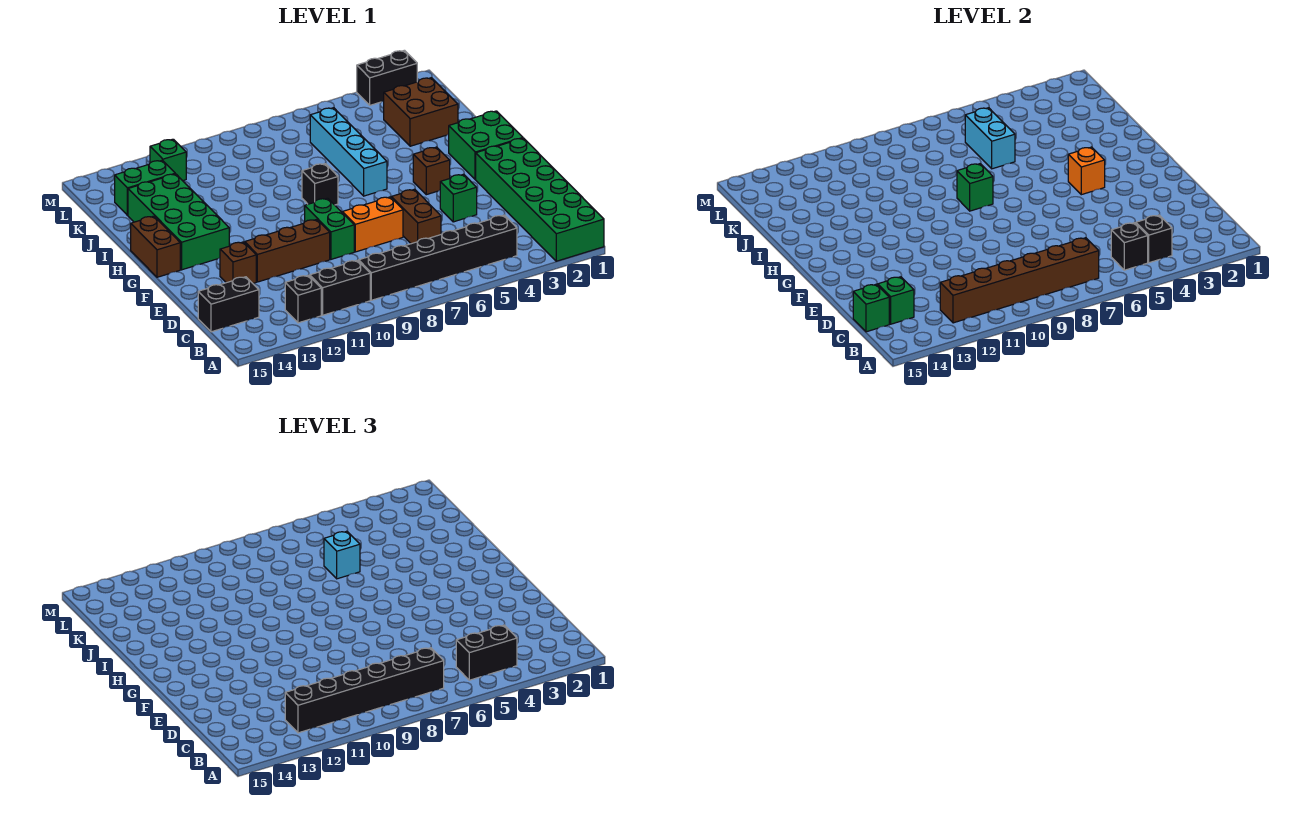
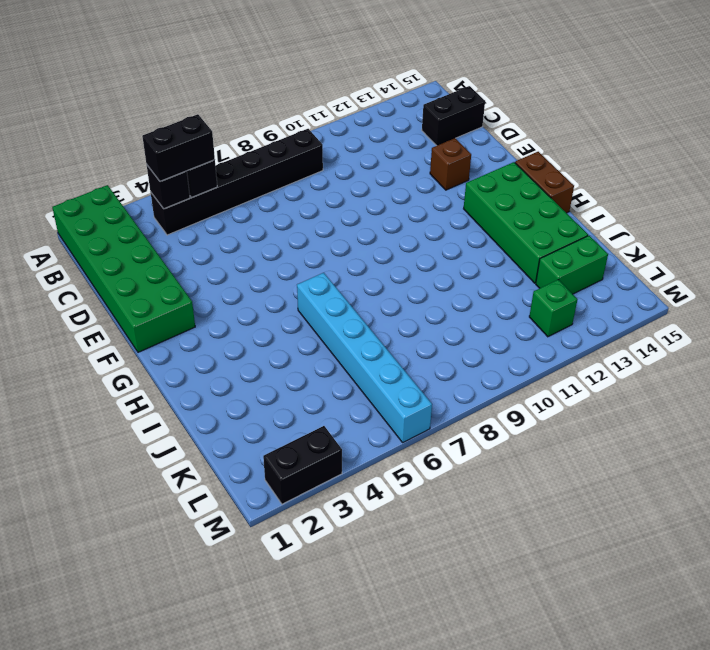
cyan brick H6:M6 level 1 -> cyan brick H6:K6 level 1
none -> black brick B10:B11 level 1
none -> black brick B12 level 1
none -> brown brick D6:E6 level 1
none -> green brick E4 level 1

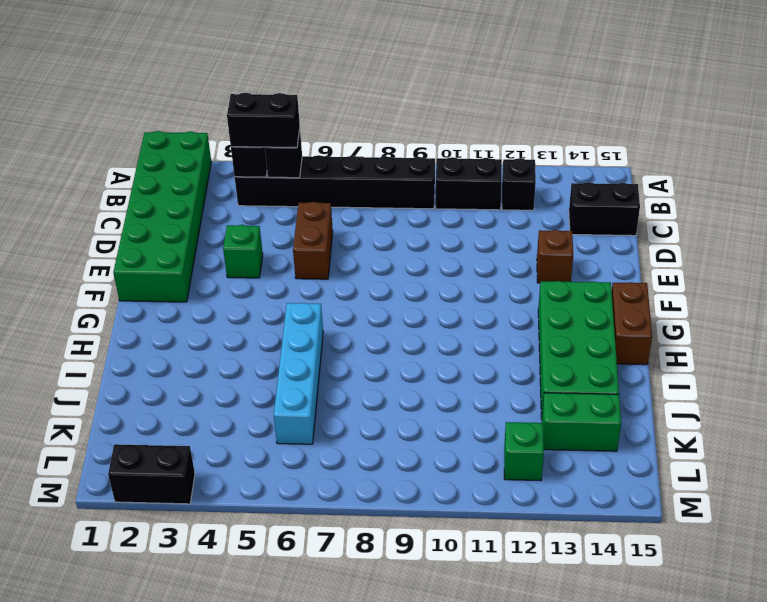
none -> orange brick E7:E8 level 1
none -> green brick E9:F9 level 1
none -> brown brick E10:E12 level 1
none -> green brick G1:H2 level 1

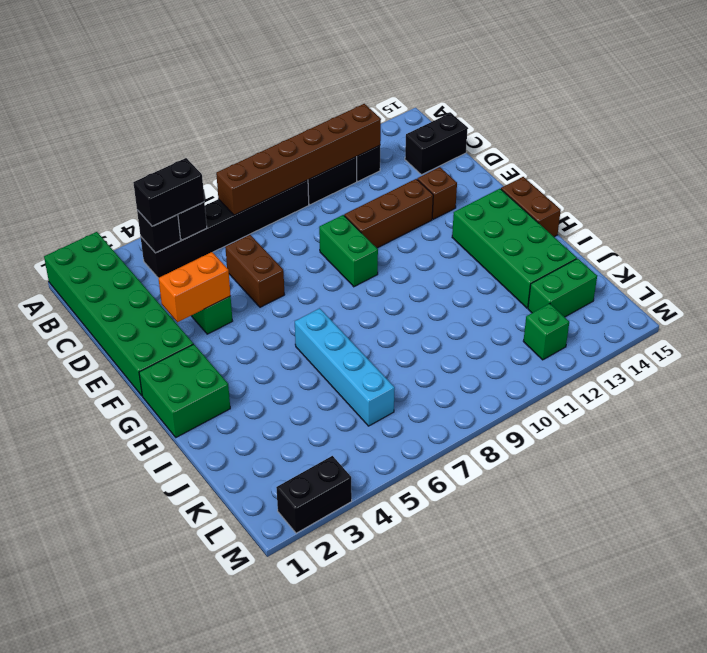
orange brick E3:E4 level 2 -> orange brick E7:E8 level 1
none -> brown brick G4 level 1
none -> black brick H8 level 1
none -> brown brick J2:K3 level 1
none -> green brick C14 level 2

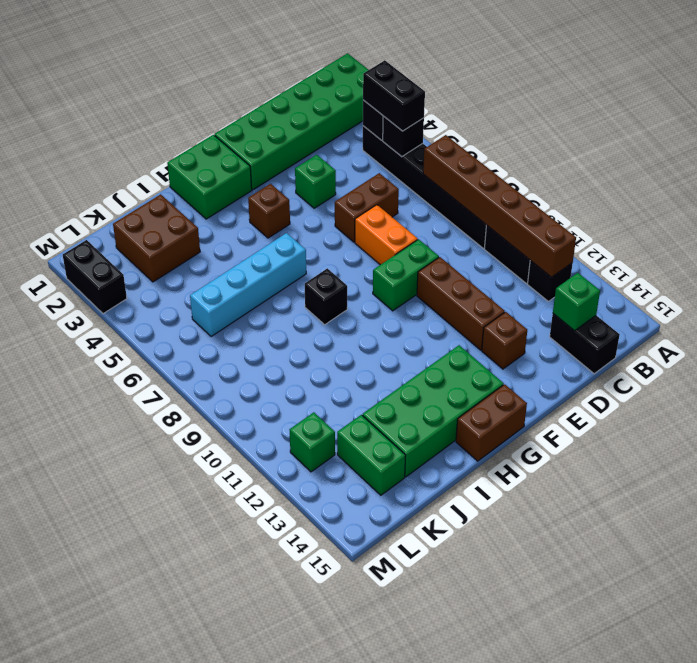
none -> green brick C15 level 2
none -> orange brick G4 level 2
none -> green brick H8 level 2
none -> cyan brick J6:K6 level 2

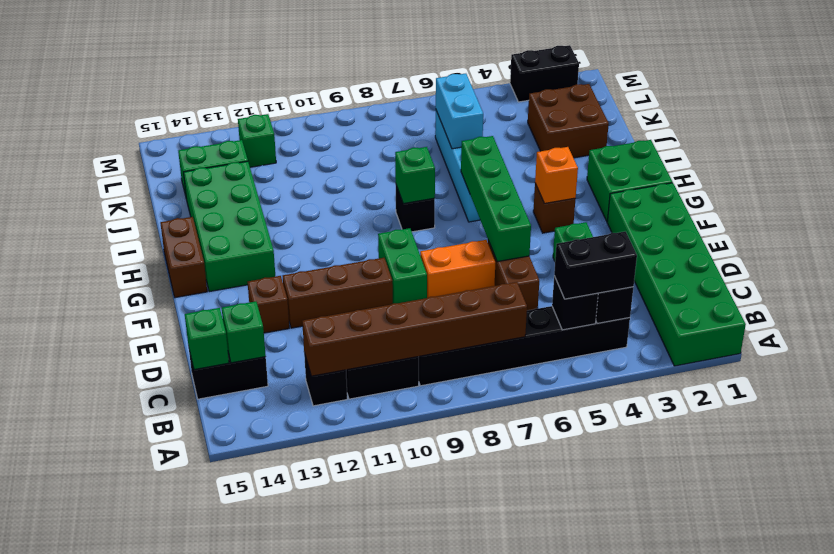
green brick E6:H6 level 2 -> none
none -> black brick B7:B12 level 3
none -> cyan brick J6 level 3

